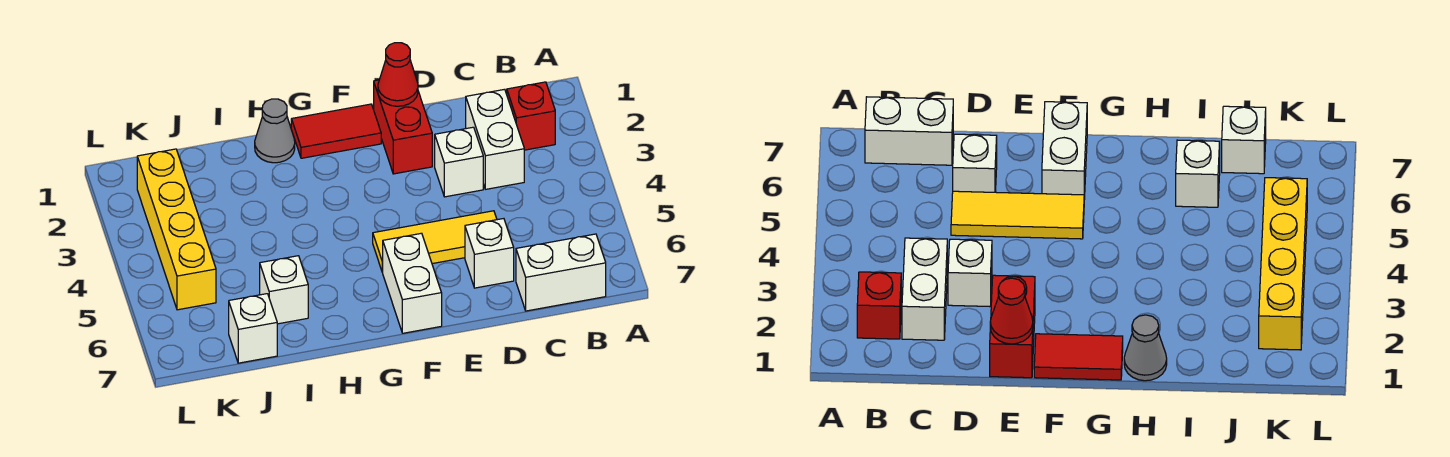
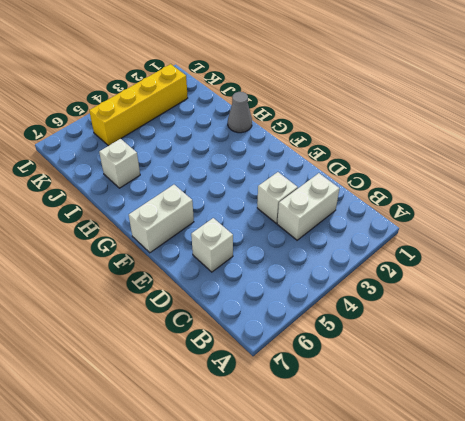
none -> red brick B2 level 1
none -> white brick B7:C7 level 1
none -> yellow tile D5:F5 level 1

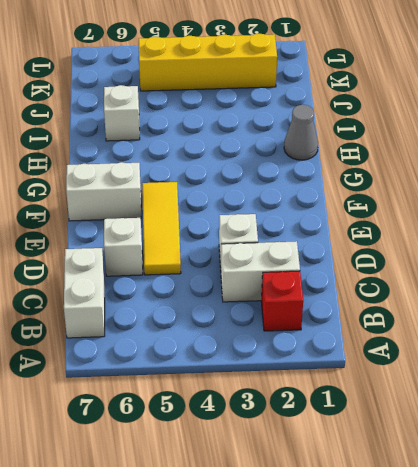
none -> red brick E1:E2 level 1
none -> red tile F1:G1 level 1
none -> white brick J7 level 1

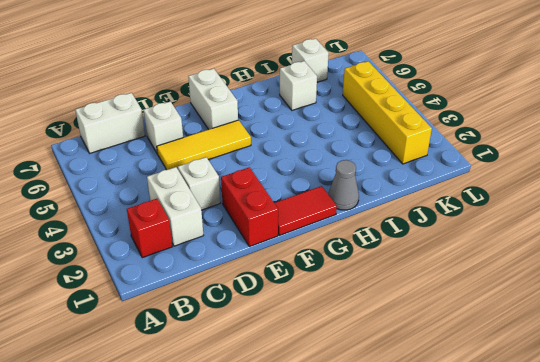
none -> red cone E1 level 2

